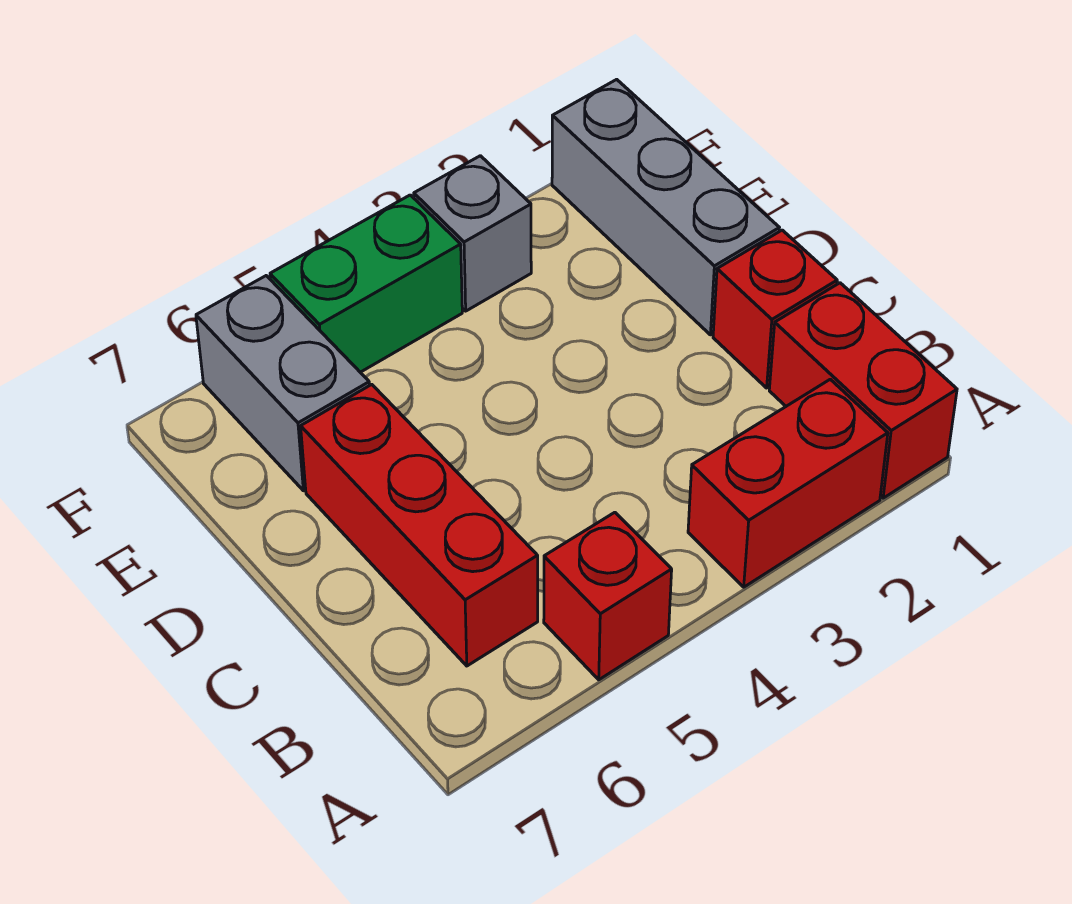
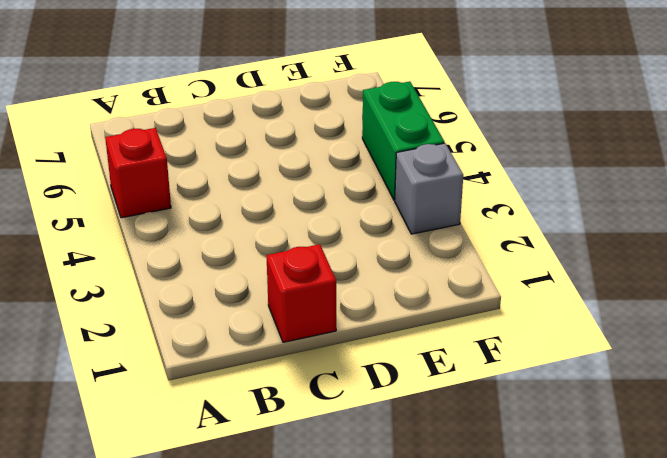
none -> red brick A1:B1 level 1
none -> red brick A2:A3 level 1

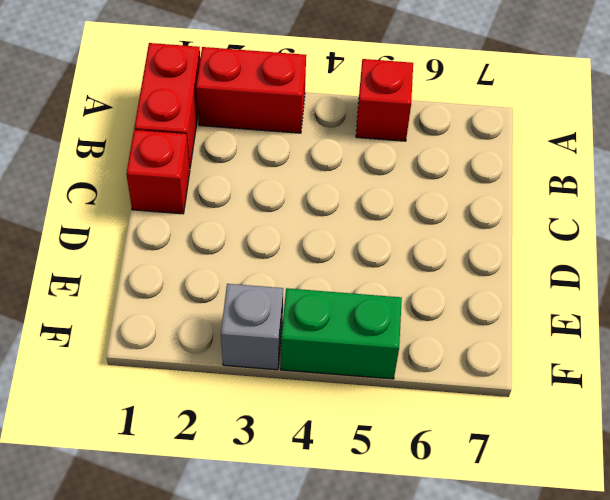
none -> red brick B6:D6 level 1
none -> grey brick D1:F1 level 1

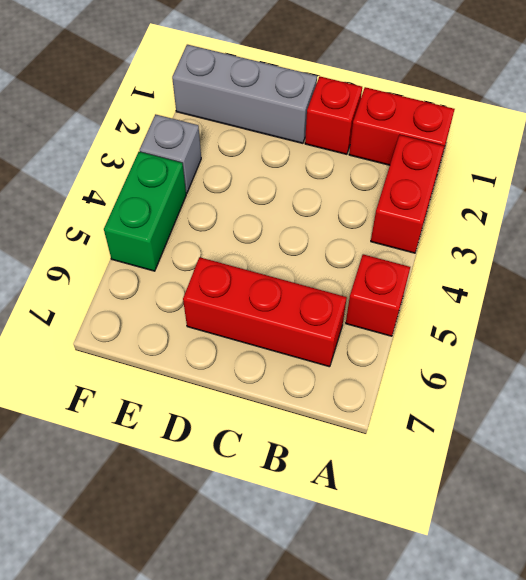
none -> grey brick E6:F6 level 1

